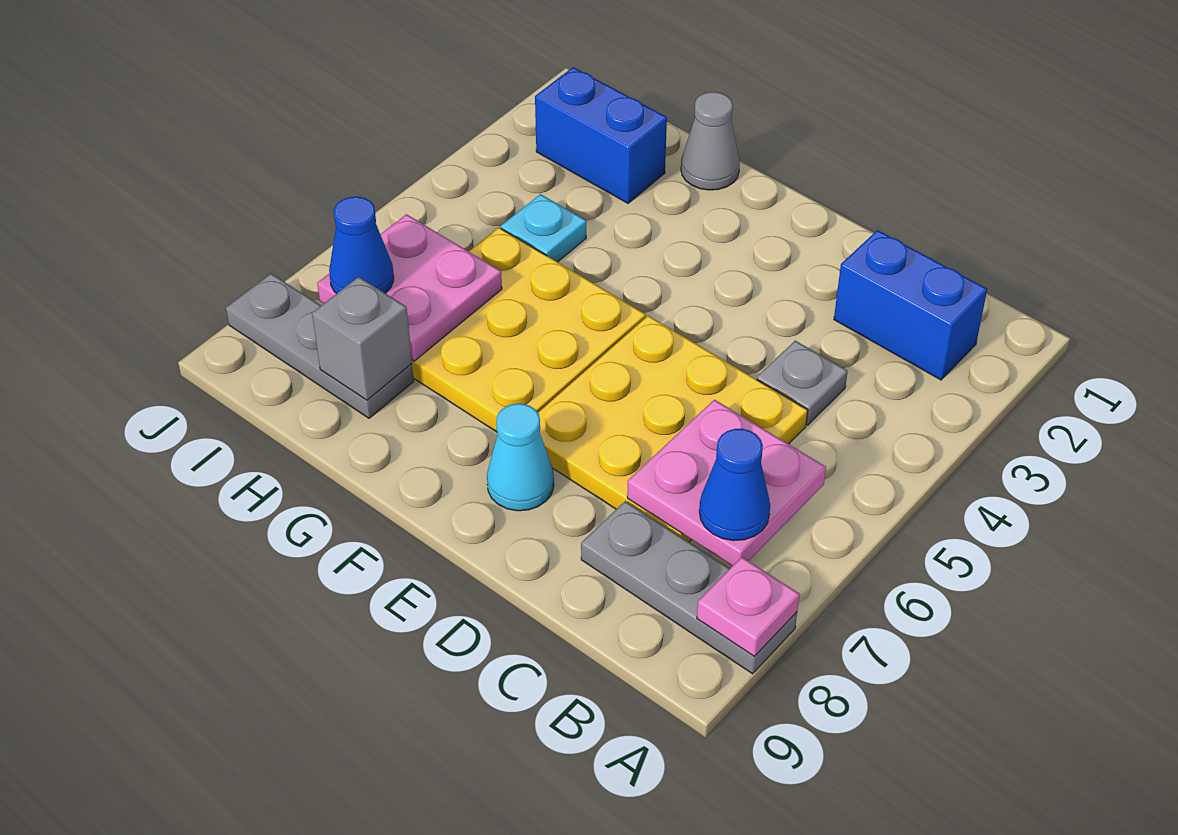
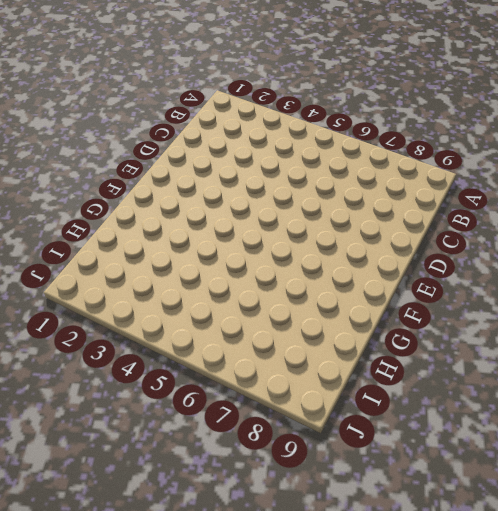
none -> grey plate A8:C8 level 1
none -> blue brick B2:C2 level 1
none -> grey plate C4 level 1

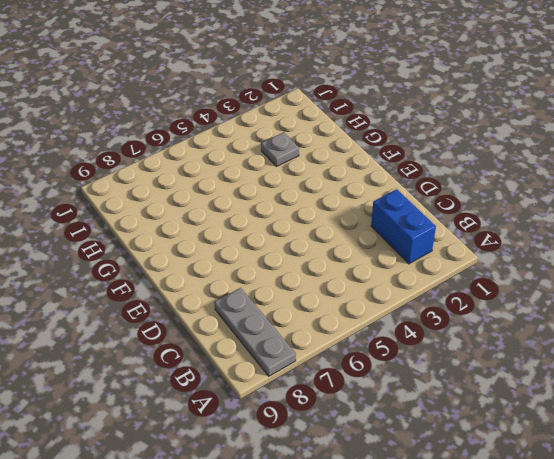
grey plate H3 level 1 -> grey plate C4 level 1
none -> yellow plate C5:E7 level 1
none -> cyan cone E8 level 1
none -> yellow plate F5:H7 level 1

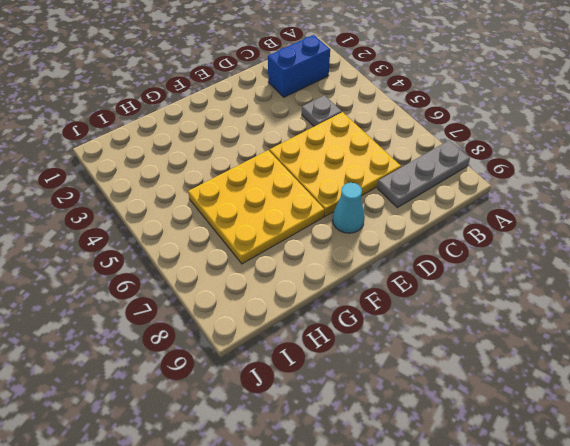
none -> grey cone G1 level 1
none -> blue brick H2:I2 level 1
none -> cyan plate H4 level 1

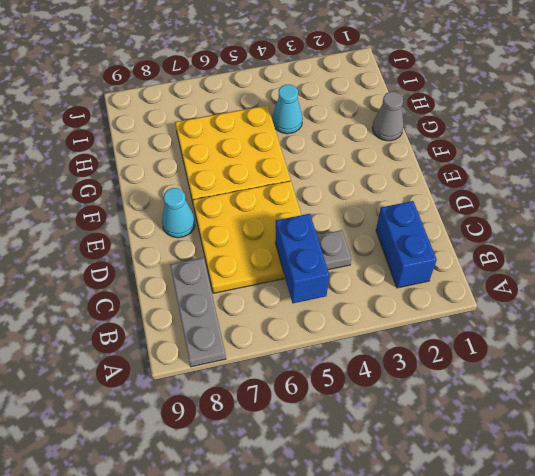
blue brick B5:C5 level 2 -> blue brick H2:I2 level 1
cyan cone H4 level 1 -> cyan plate H4 level 1
none -> grey plate H8:J8 level 1
none -> pink plate A8 level 2
none -> pink plate B6:C7 level 2

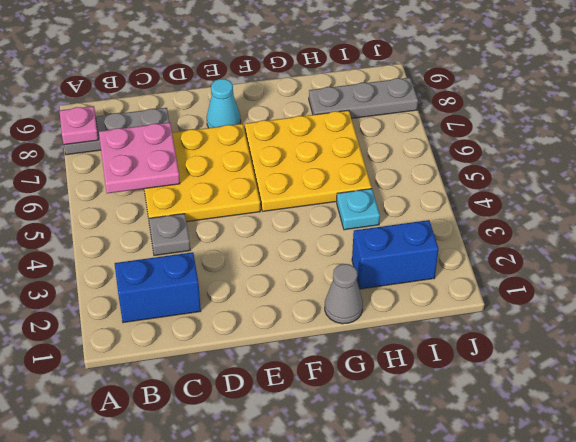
none -> pink plate H6:I7 level 2
none -> grey brick H8 level 2
none -> blue cone B7 level 3

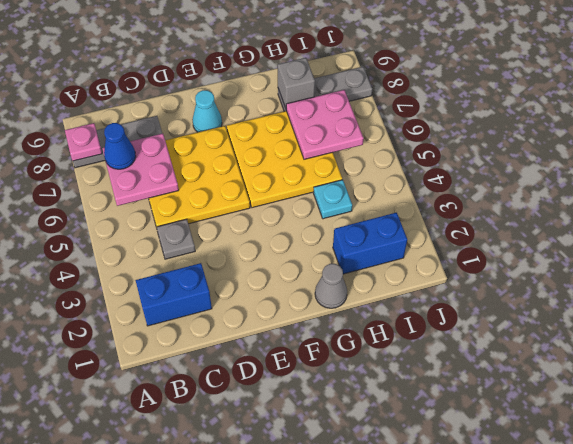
none -> blue cone I7 level 3

